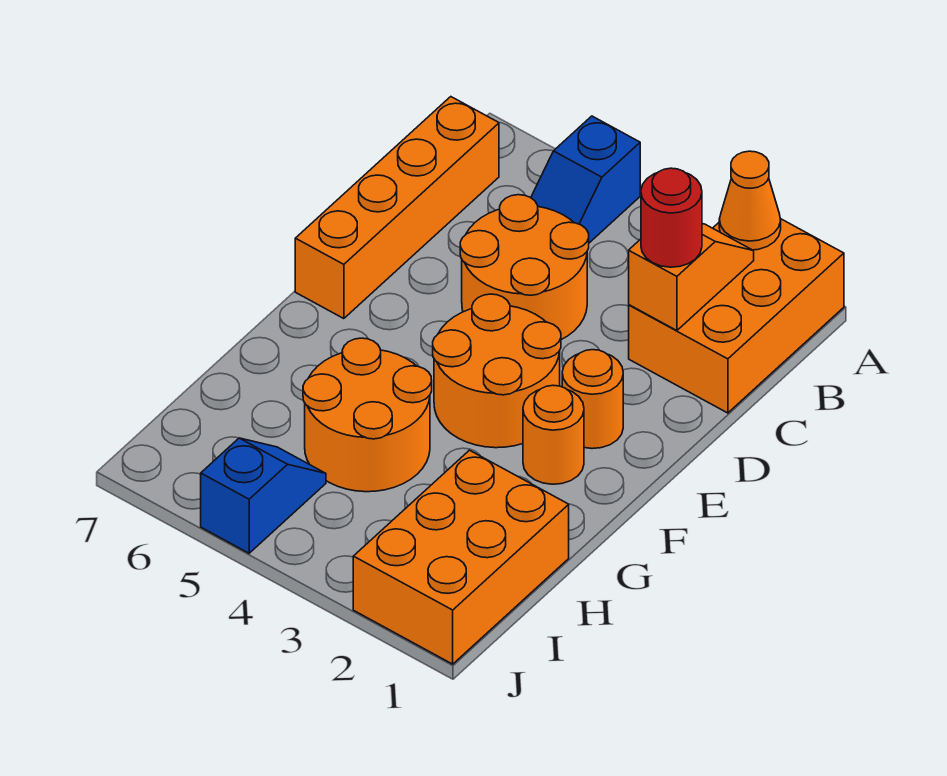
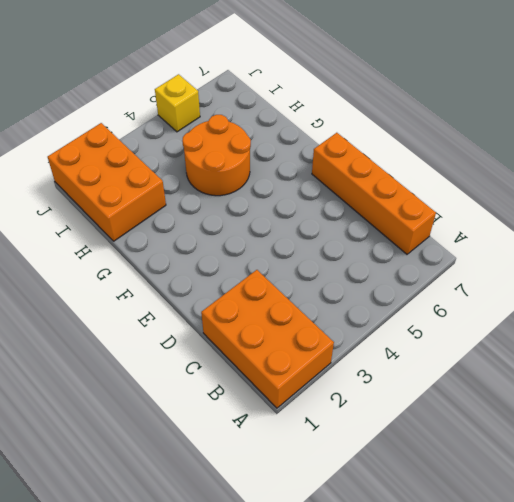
yellow brick J5 level 1 -> blue slope I5:J5 level 1 top J
none -> blue slope A5:B5 level 1 top A
none -> orange round brick C4:D5 level 1
none -> orange round brick E2 level 1

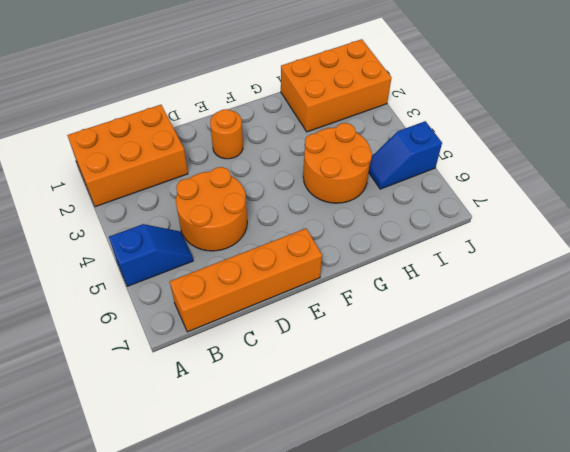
none -> orange round brick E3:F4 level 1
none -> orange round brick F2 level 1
none -> orange cone A2 level 2

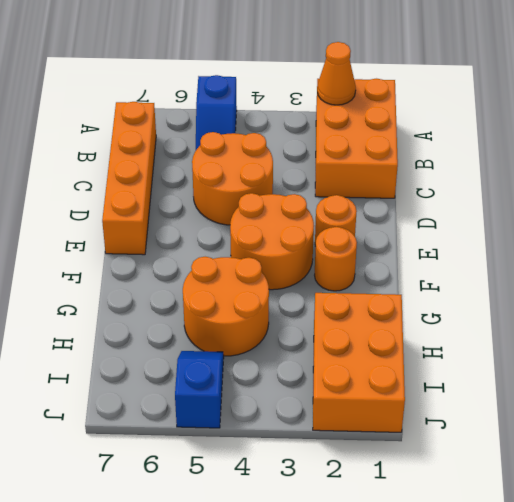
none -> orange slope B2:C2 level 2 top C
none -> red round brick C2 level 3

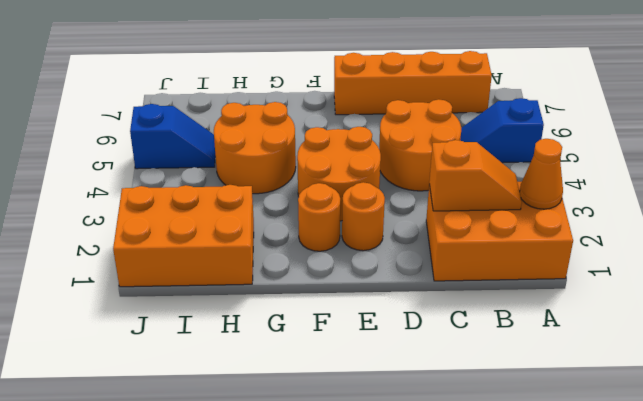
none -> red round brick C2 level 3

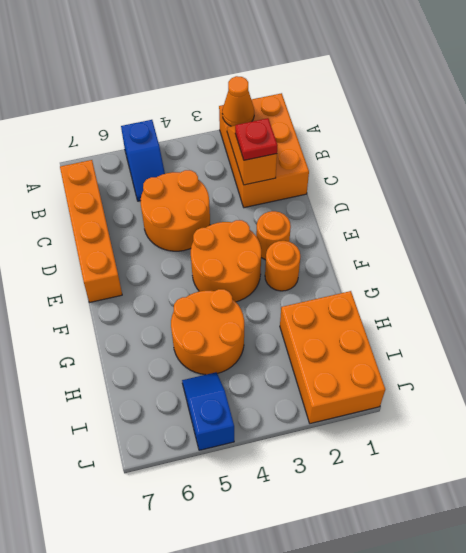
red plate C2 level 3 -> red round brick C2 level 3

